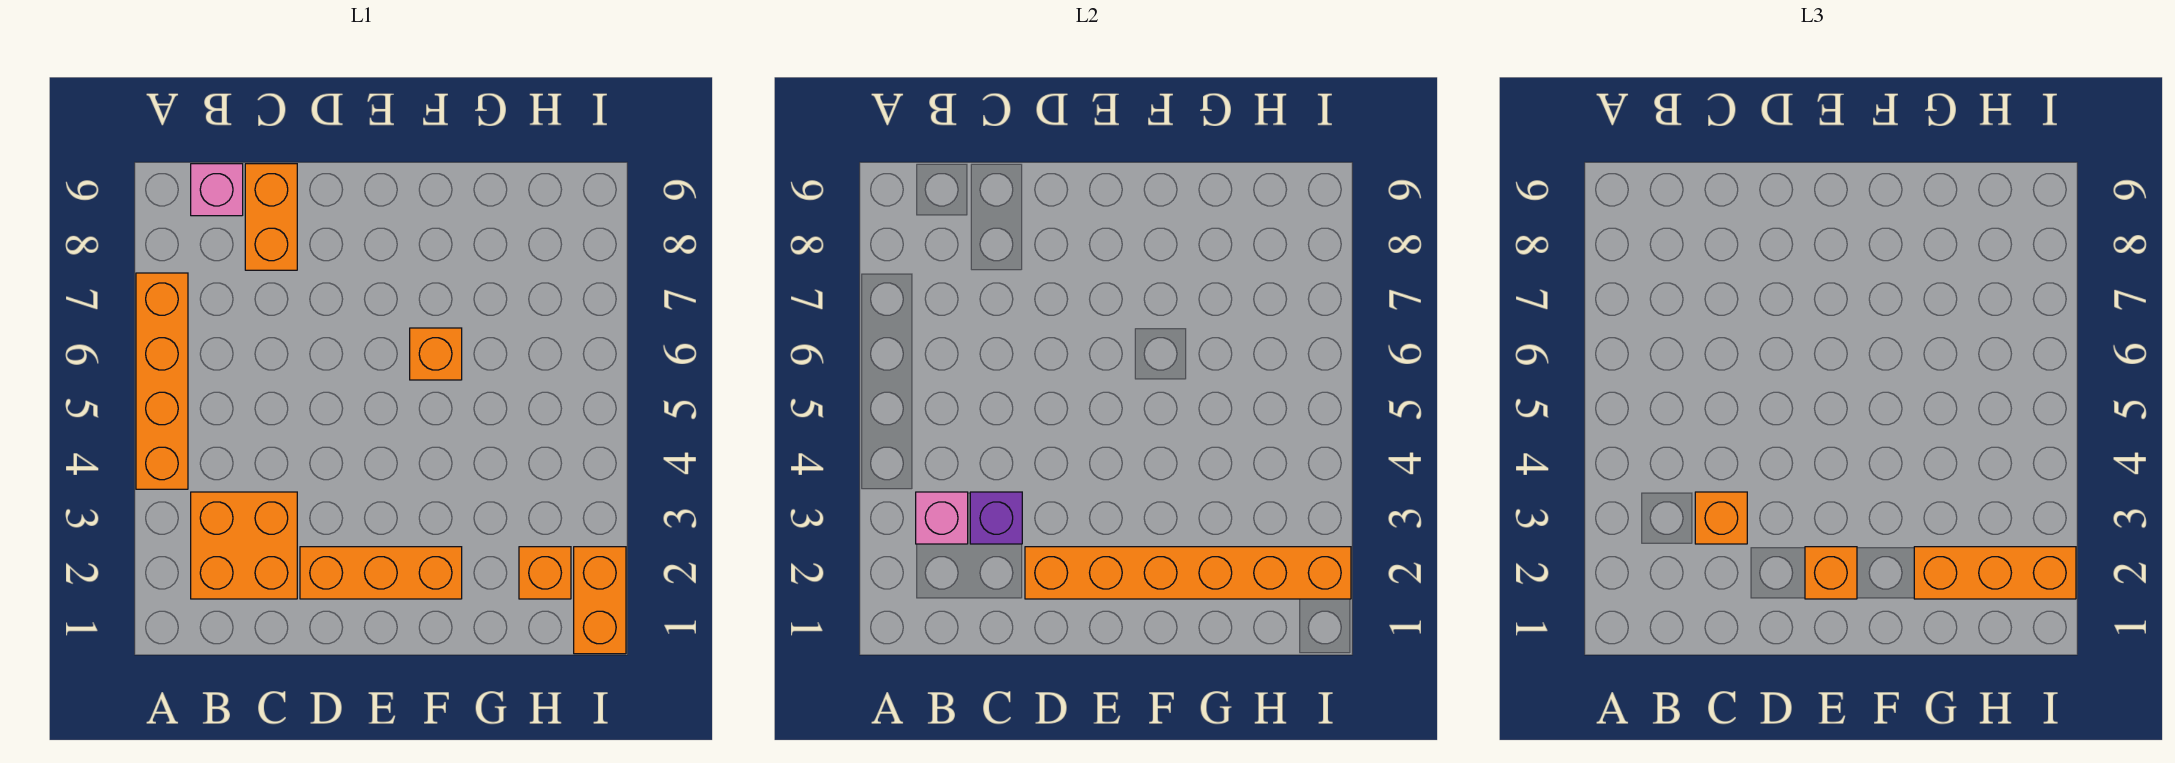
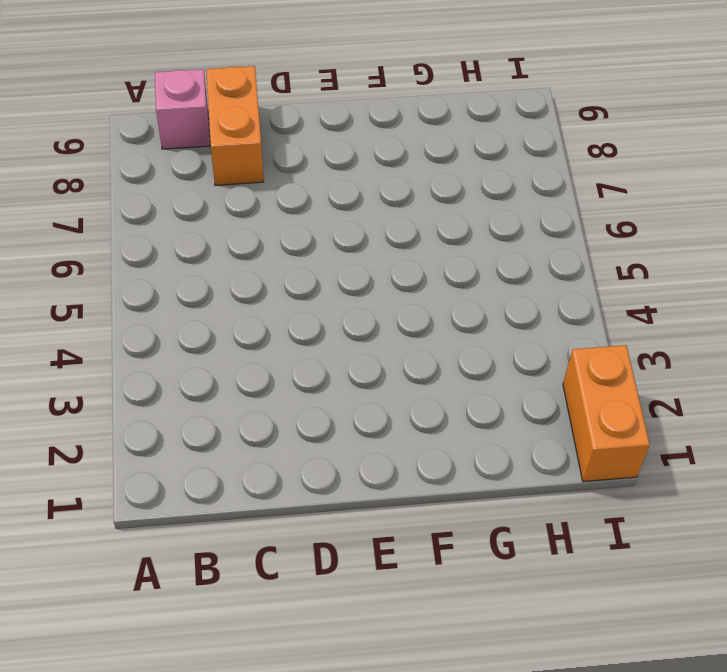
none -> orange brick A4:A7 level 1
none -> orange brick B2:C3 level 1
none -> orange brick D2:F2 level 1

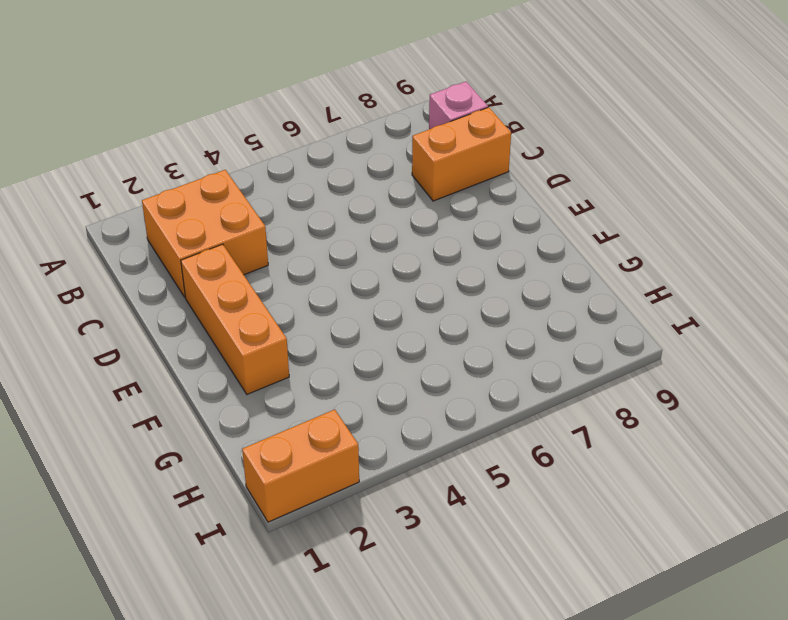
none -> orange brick A4:A7 level 1
none -> orange brick F6 level 1
none -> orange brick H2 level 1

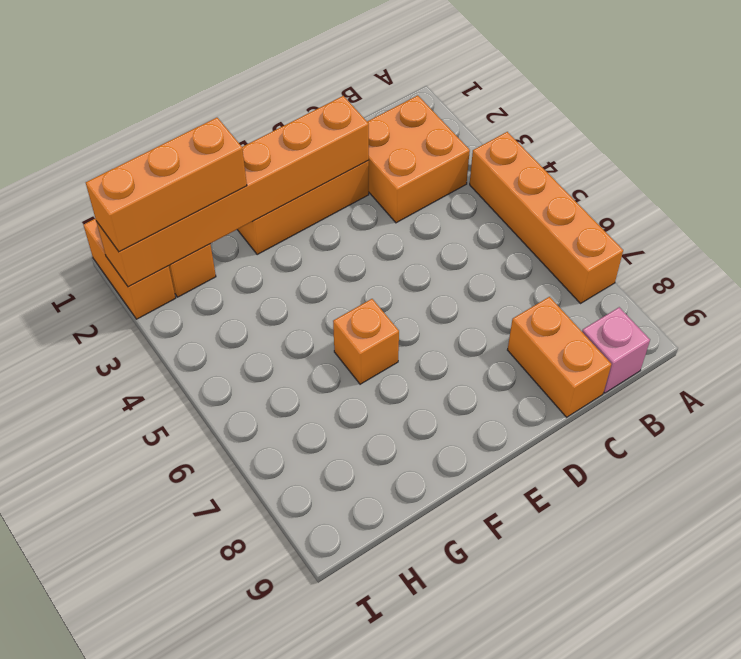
none -> pink brick B3 level 2
none -> purple brick C3 level 2
none -> orange brick C3 level 3

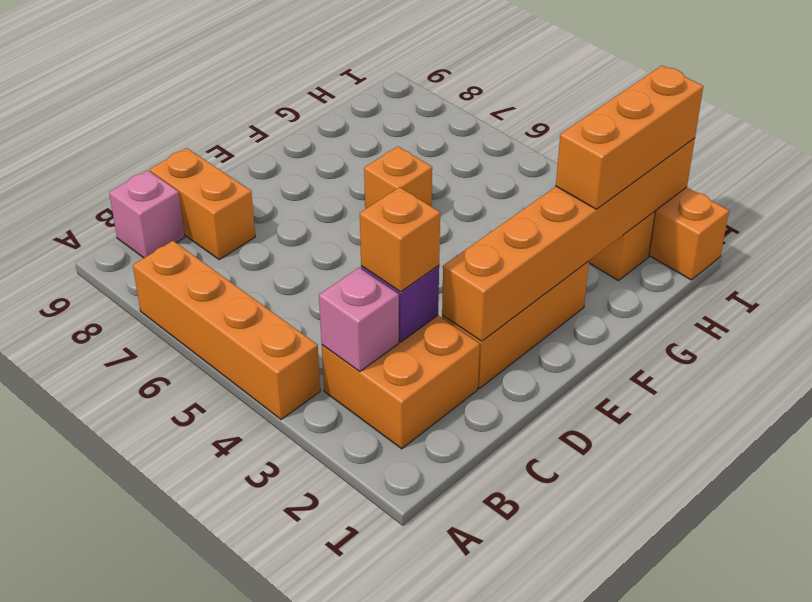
none -> orange brick E2 level 3

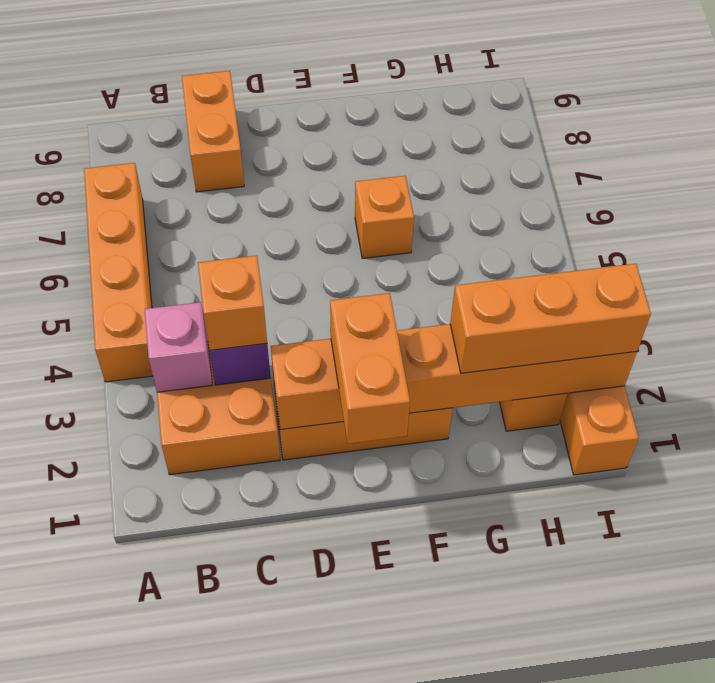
orange brick E1:E2 level 3 -> orange brick E2 level 3
none -> pink brick B9 level 1

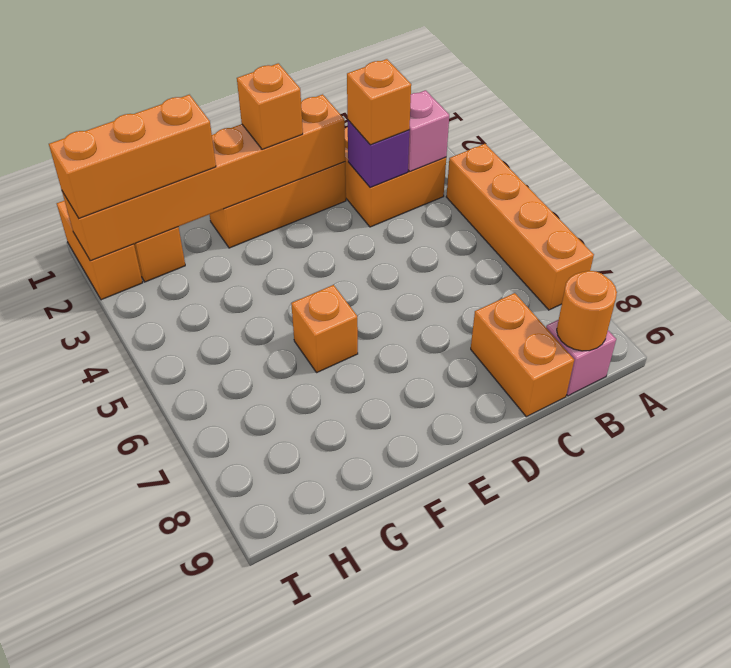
orange round brick B9 level 2 -> none

